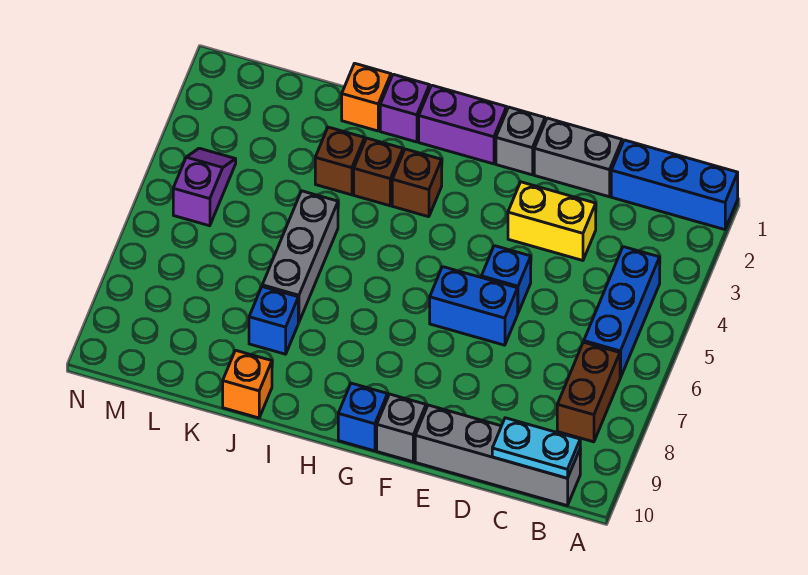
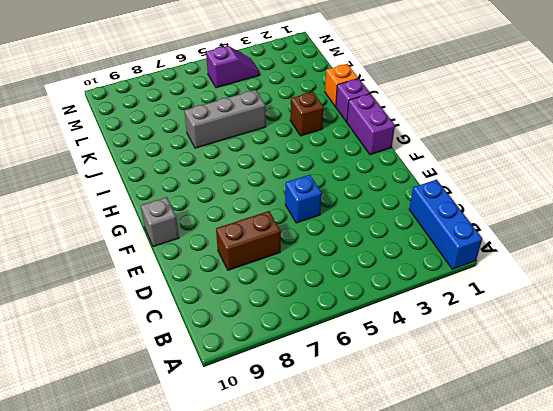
brown brick D7:D8 level 1 -> brown brick B7:B8 level 1
none -> blue brick B4:B6 level 1
none -> grey brick B10:E10 level 1
none -> grey brick D1:E1 level 1

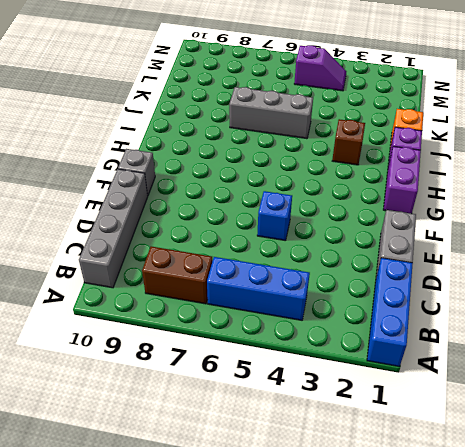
none -> yellow brick D3:E3 level 1
none -> blue brick E6:F6 level 1
none -> grey brick F1 level 1

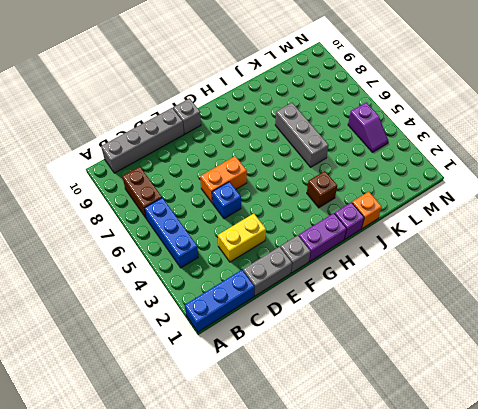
orange brick E6:F6 level 1 -> blue brick E6:F6 level 1
none -> blue brick G10 level 1
none -> brown brick H3 level 1
none -> brown brick J3 level 1

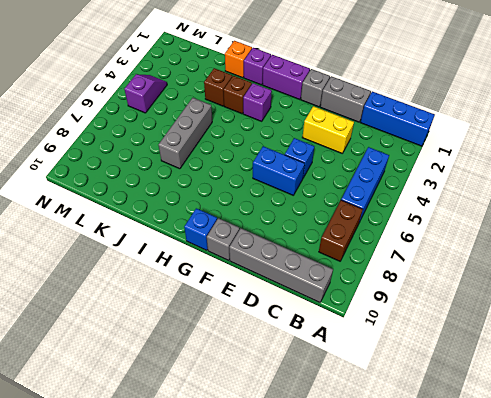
purple brick H3 level 1 -> brown brick H3 level 1
none -> blue brick J8 level 1
none -> orange brick J10 level 1
none -> cyan plate B10:C10 level 2

